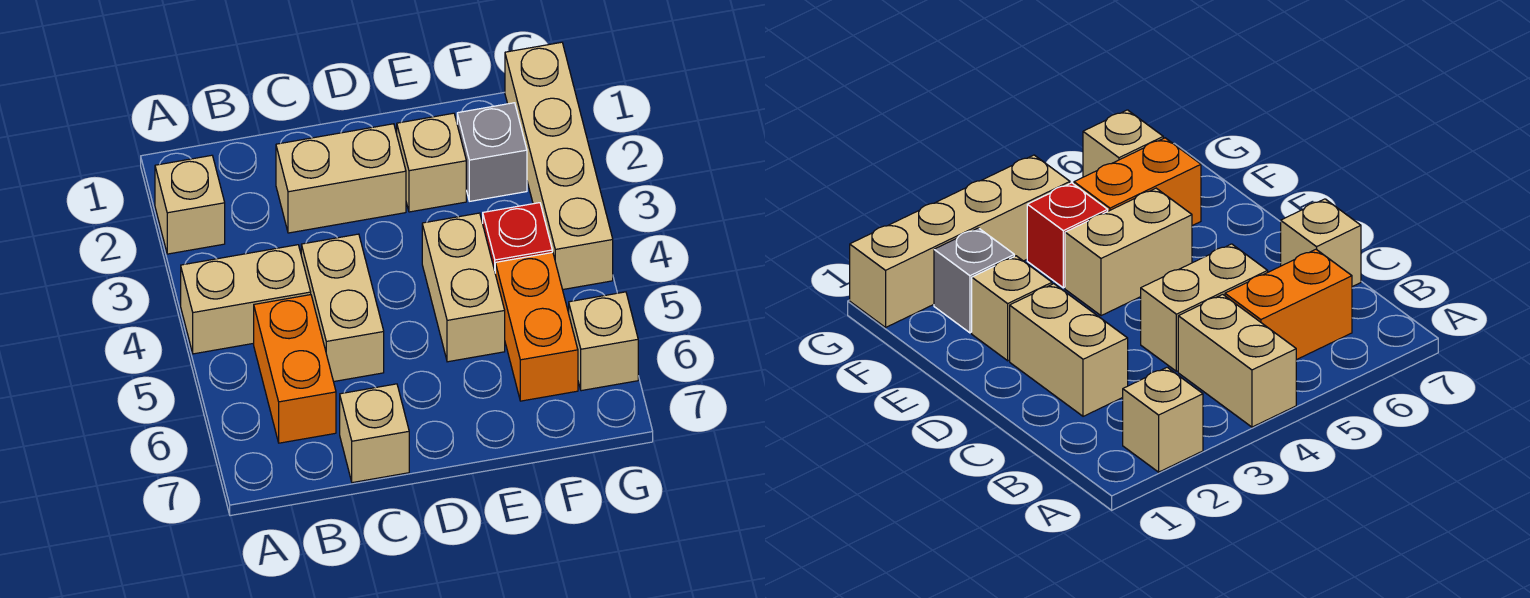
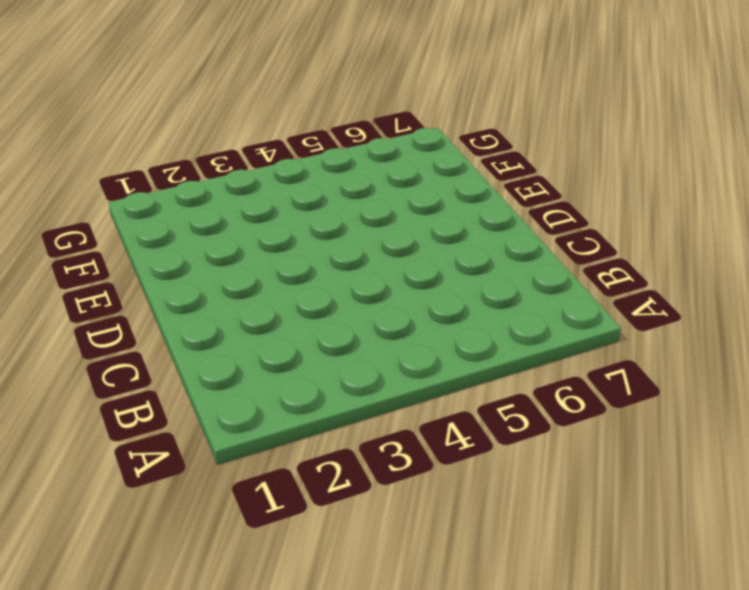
none -> tan brick A2 level 1
none -> tan brick A4:B4 level 1
none -> orange brick B5:B6 level 1

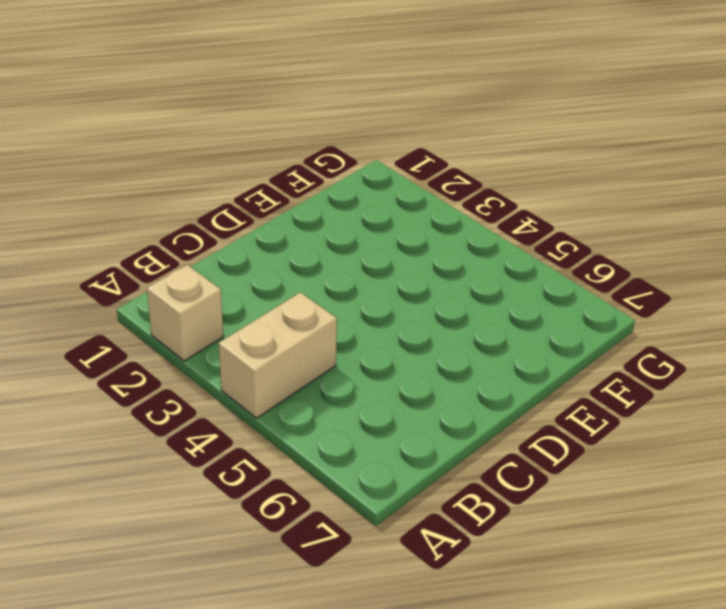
none -> orange brick B5:B6 level 1
none -> tan brick C2:D2 level 1
none -> tan brick C4:C5 level 1

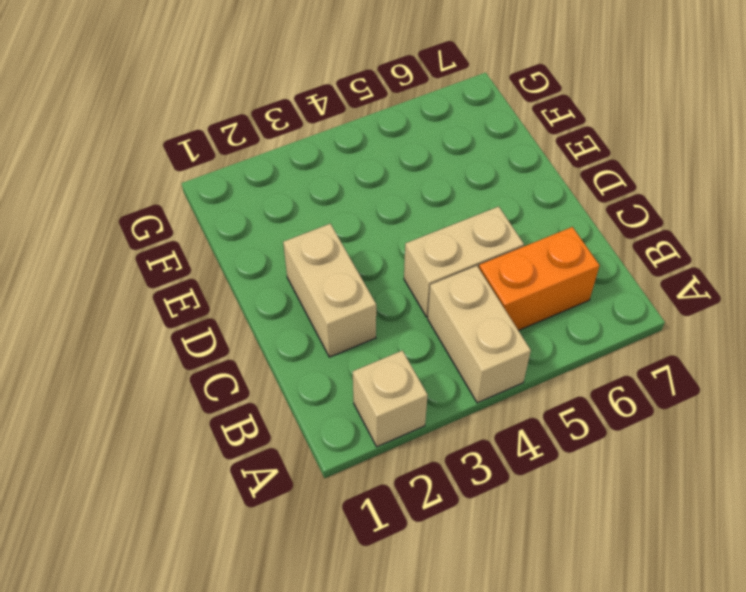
none -> tan brick C7 level 1
none -> tan brick E2 level 1
none -> tan brick E4:E5 level 1

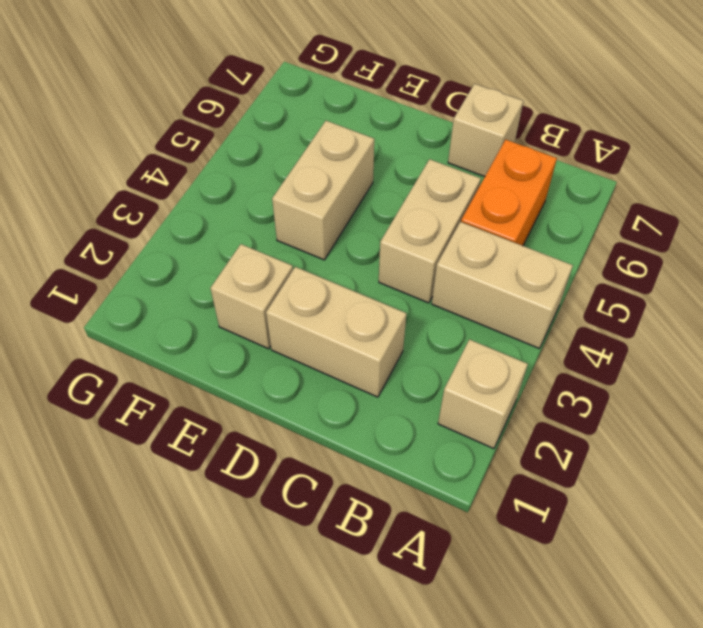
none -> grey brick F2 level 1
none -> red brick F4 level 1
none -> orange brick F5:F6 level 1

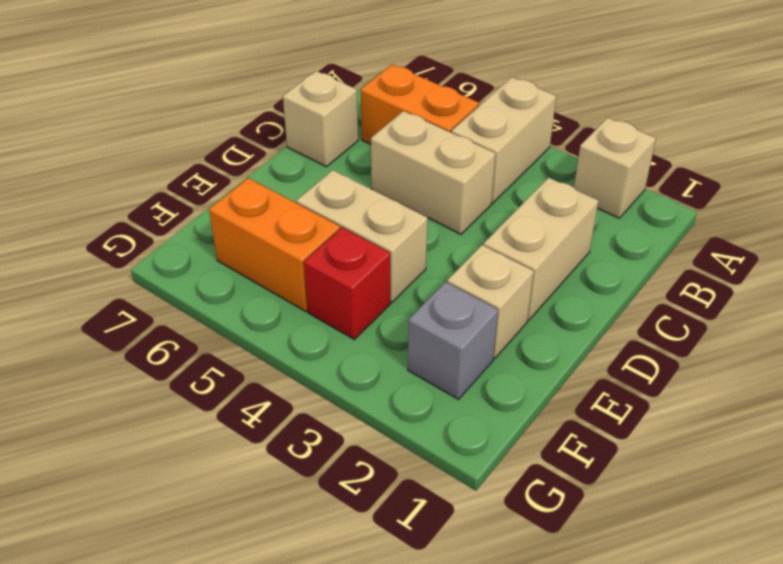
none -> tan brick G1:G4 level 1
none -> tan brick G6 level 1

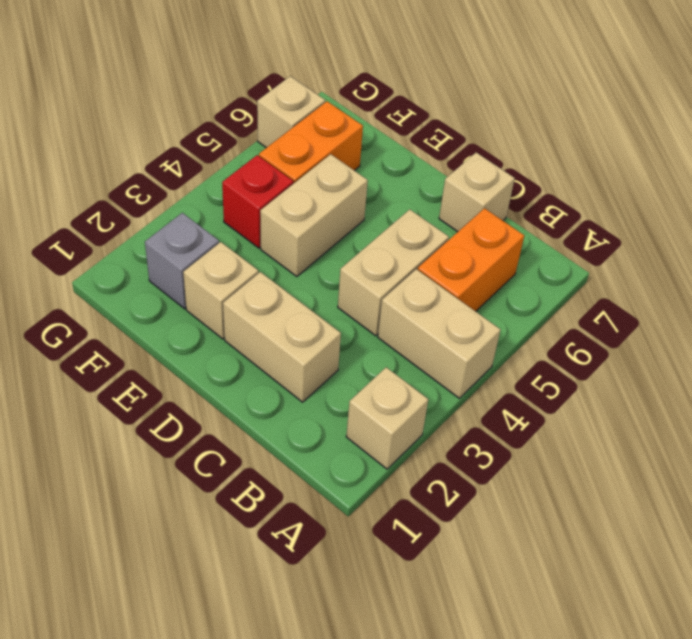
none -> tan brick G1:G4 level 1

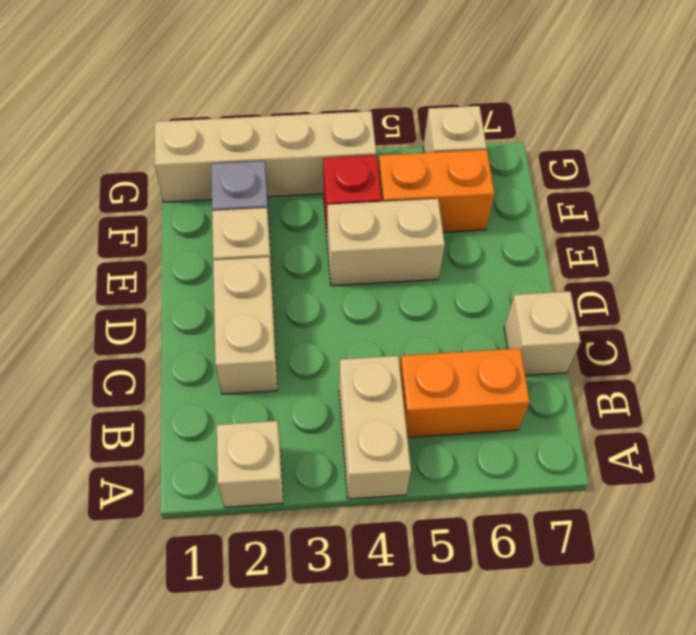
none -> tan brick C4:C5 level 1

